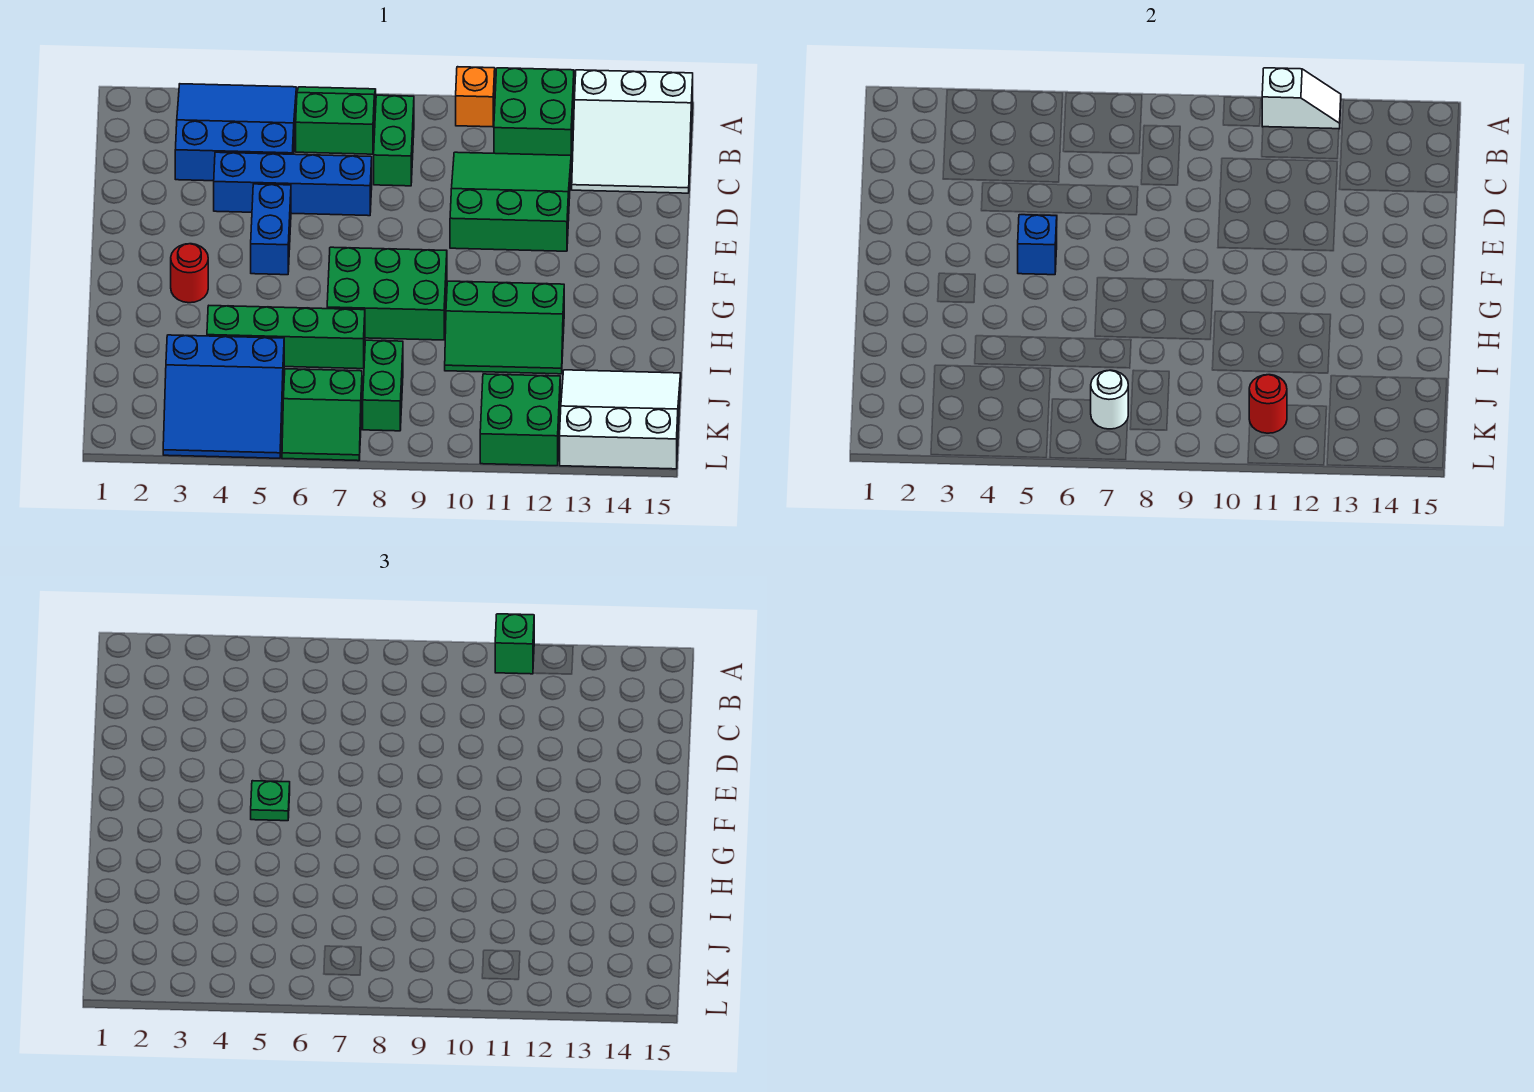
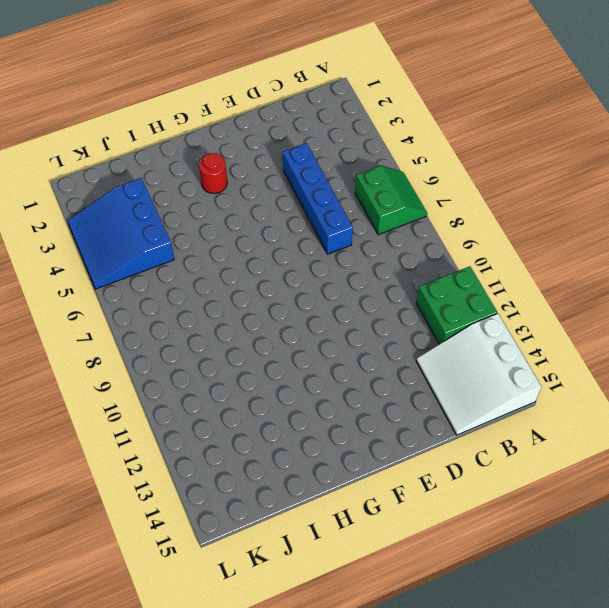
none -> blue slope A3:C5 level 1 top C
none -> orange brick A10 level 1
none -> green brick B8:C8 level 1

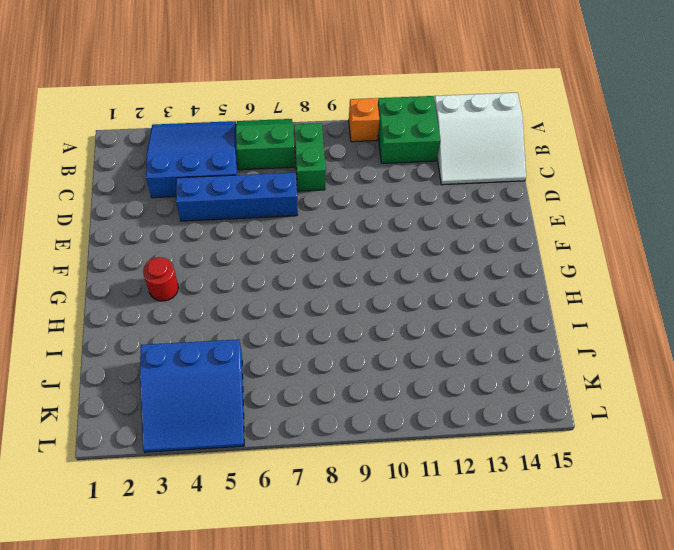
none -> green slope C10:E12 level 1 top E
none -> blue brick E5:F5 level 1
none -> green brick G7:H9 level 1

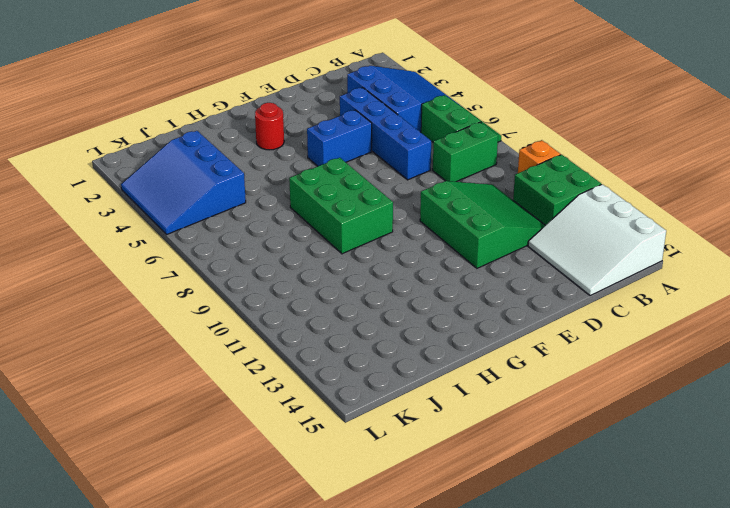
none -> green slope H10:I12 level 1 top H
none -> green brick I4:I7 level 1
none -> green brick J8:K8 level 1

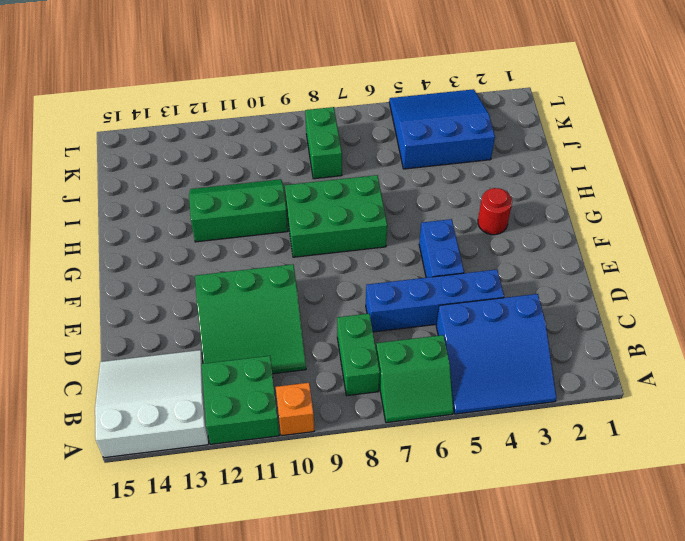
none -> green brick I4:I7 level 1
none -> white slope J13:L15 level 1 top L
none -> green slope K6:L7 level 1 top K

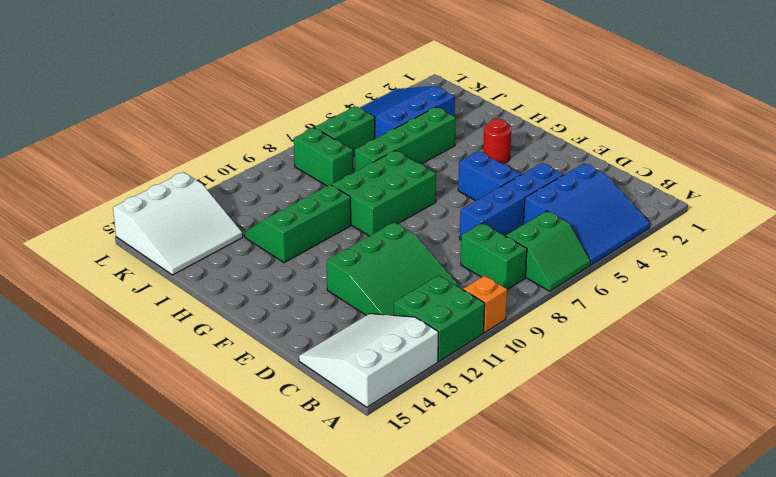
none -> green brick K11:L12 level 1
none -> white slope A11:A12 level 2 top 11
none -> blue brick F5 level 2

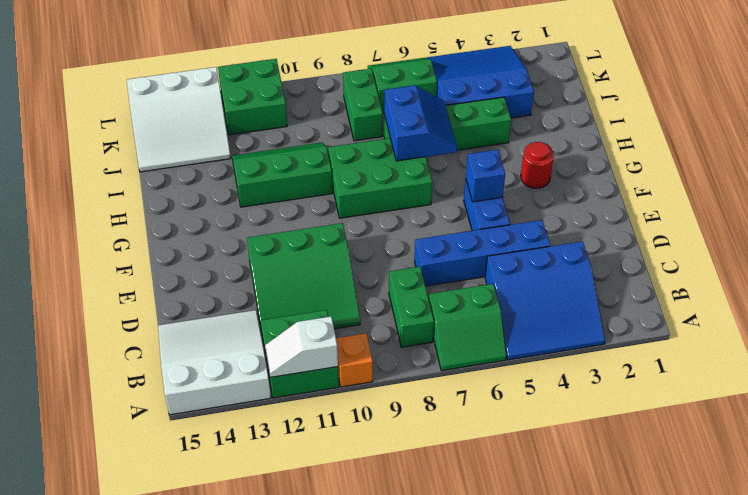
blue slope H6:I7 level 2 top 7 -> none
none -> white round brick K7 level 2
none -> red round brick K11 level 2
none -> green brick A11 level 3

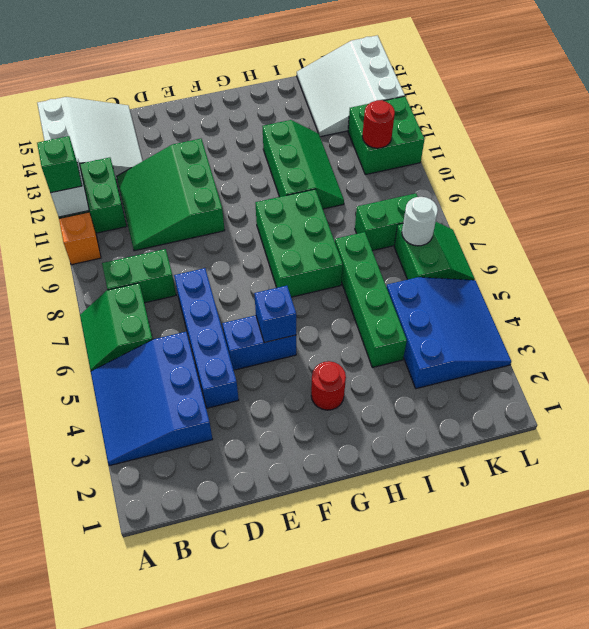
none -> green plate F5 level 3

